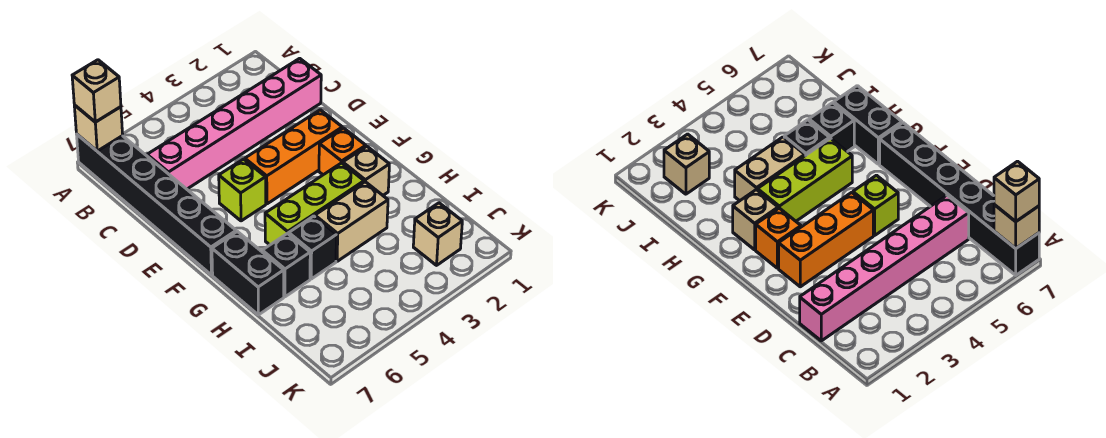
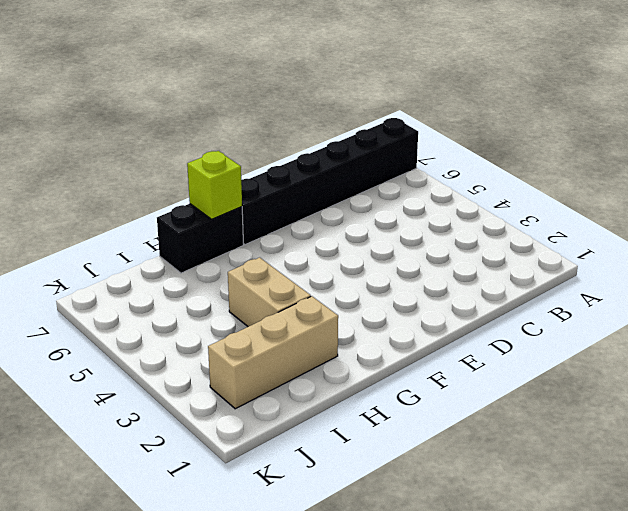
lime brick G7 level 2 -> lime brick E5 level 1
tan brick H2:J2 level 1 -> tan brick J2 level 1
none -> pink brick C1:C6 level 1
none -> orange brick E2:E4 level 1
none -> orange brick F2 level 1

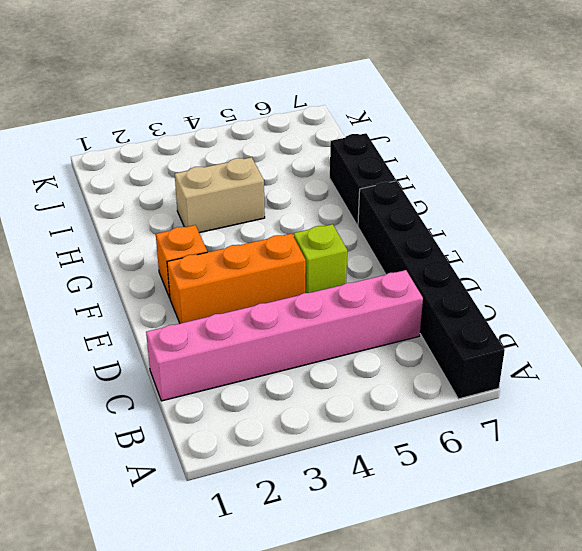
none -> tan brick G2 level 1
none -> lime brick G3:G5 level 1
none -> black brick H5 level 1

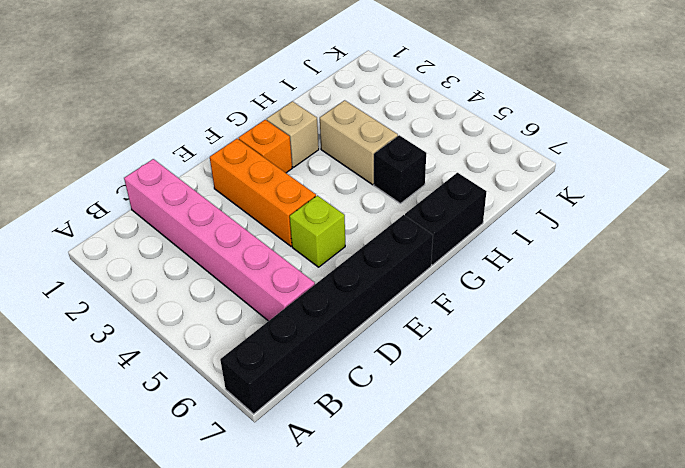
none -> lime brick G3:G5 level 1
none -> black brick H6 level 1
none -> tan brick J2 level 1

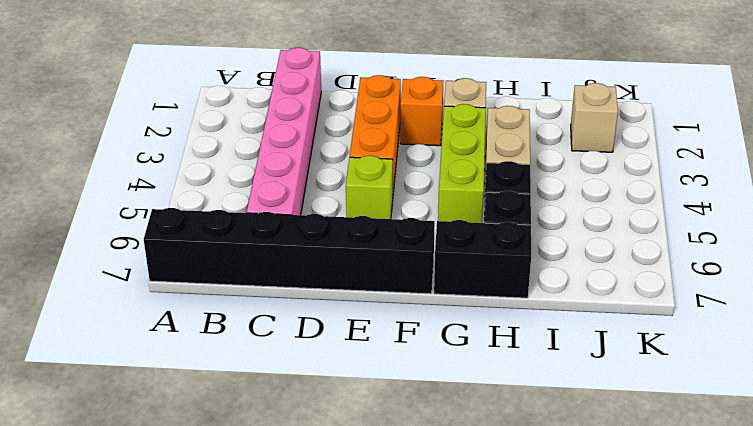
none -> tan brick A7 level 2
none -> tan brick A7 level 3

